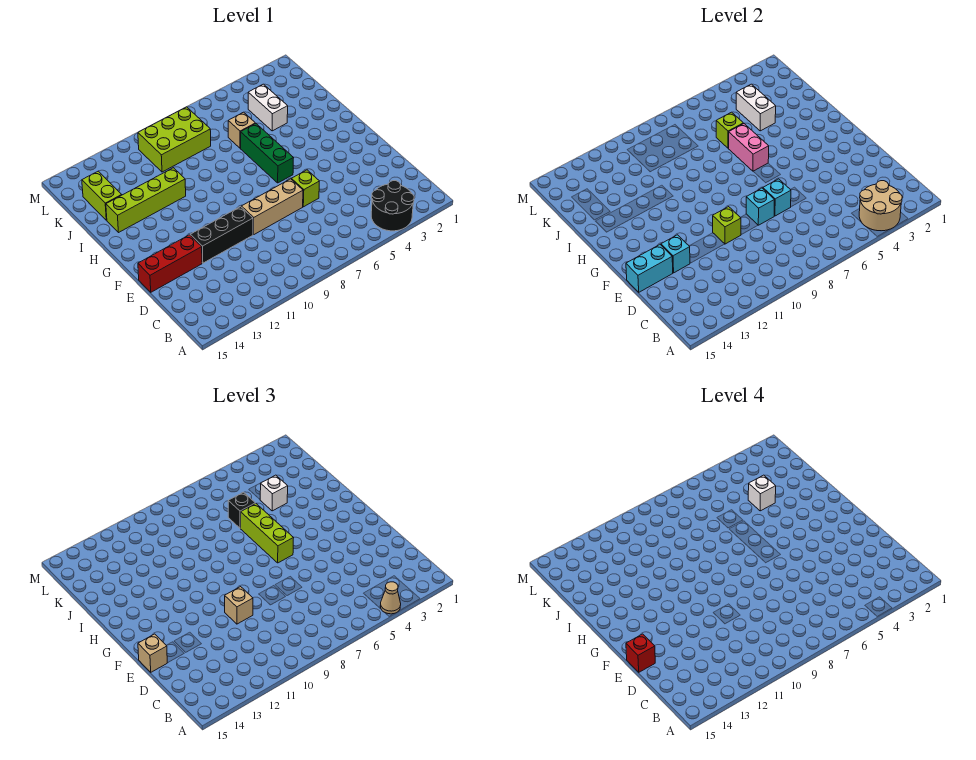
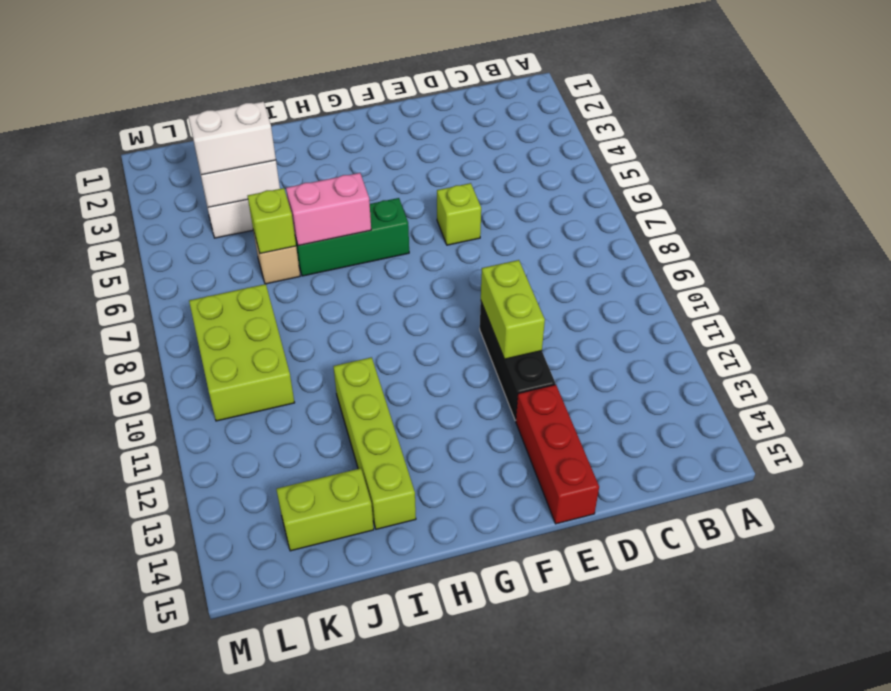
lime brick E10:E11 level 2 -> lime brick E10 level 2
white brick J4:K4 level 3 -> white brick J4 level 3
none -> black round brick A3:B4 level 1
none -> tan brick E7:E9 level 1
none -> tan round brick A3:B4 level 2

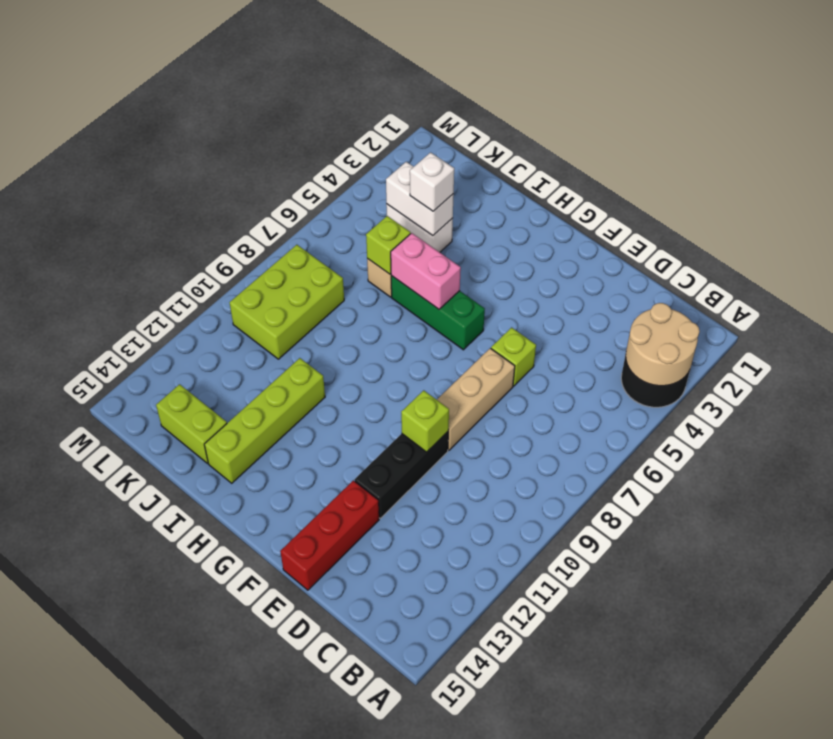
none -> cyan brick E7 level 2
none -> cyan brick E8 level 2
none -> cyan brick E13 level 2

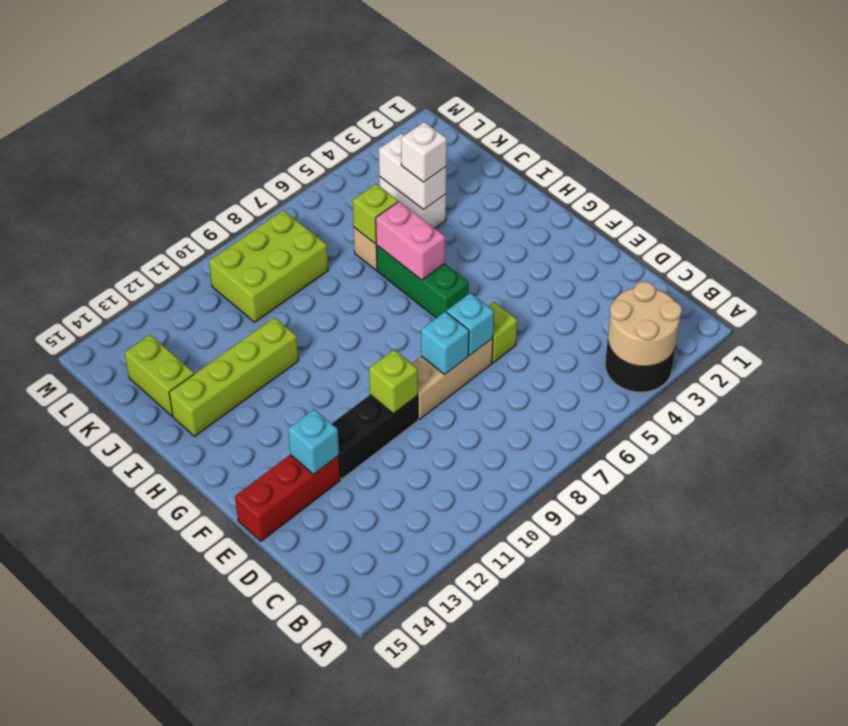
none -> cyan brick E14:E15 level 2
none -> tan cone A4 level 3
none -> tan brick E10 level 3

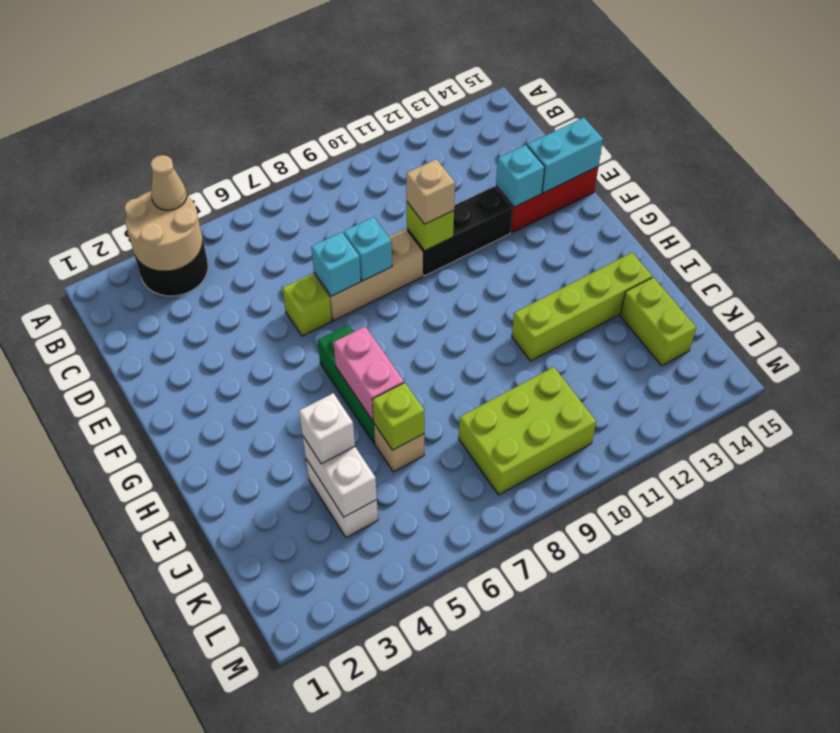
none -> tan brick E15 level 3
none -> lime brick G6:I6 level 3
none -> black brick J6 level 3

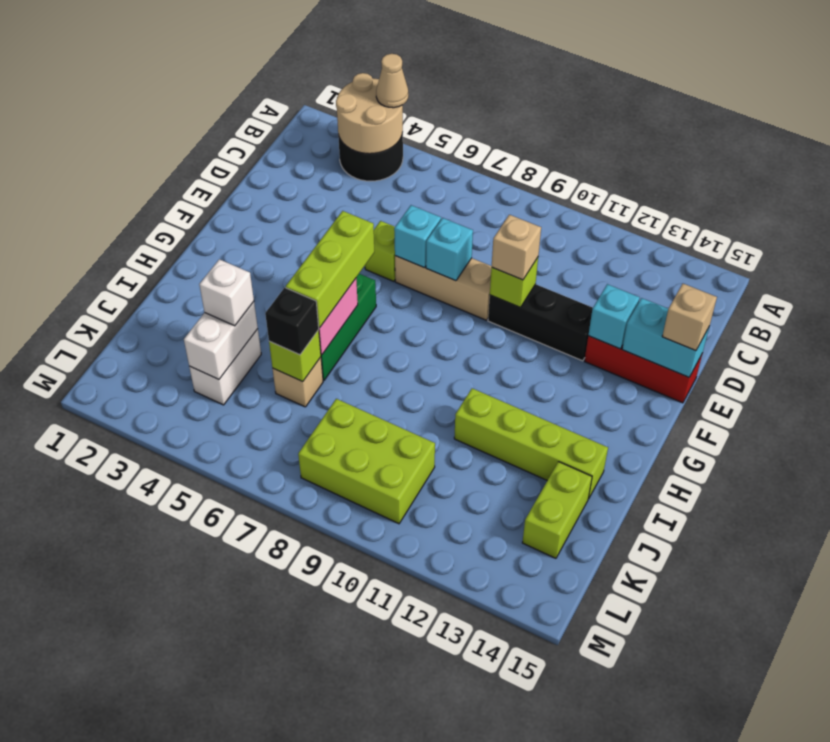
none -> red brick E15 level 4
none -> white brick J4 level 4

